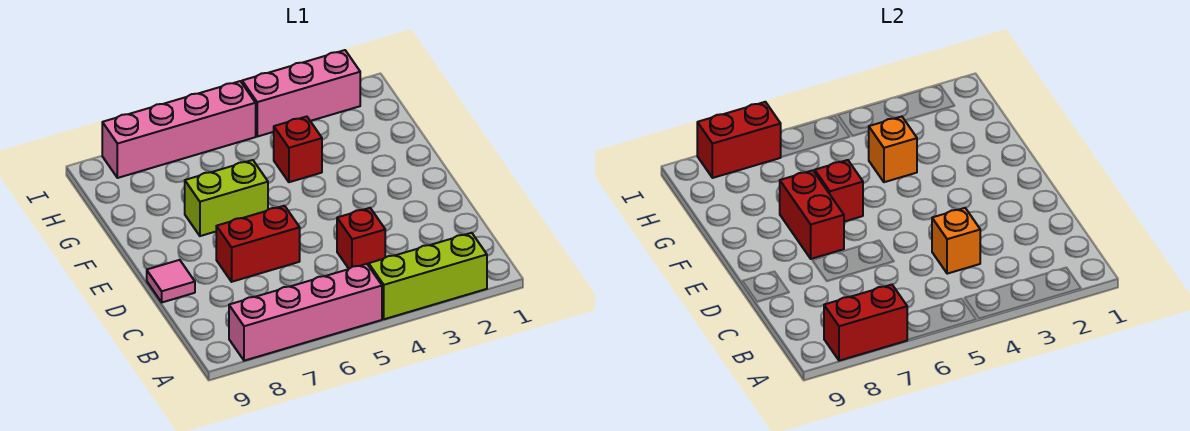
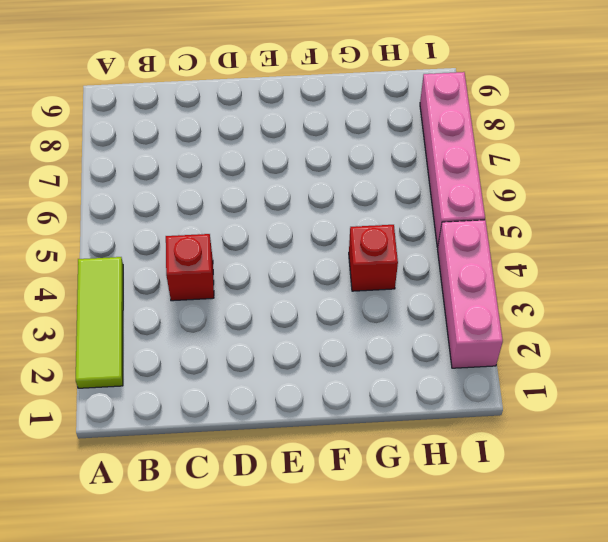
lime tile A2:A4 level 1 -> lime brick A2:A4 level 1
none -> pink brick A5:A8 level 1
none -> red brick D6:D7 level 1
none -> pink tile D9 level 1

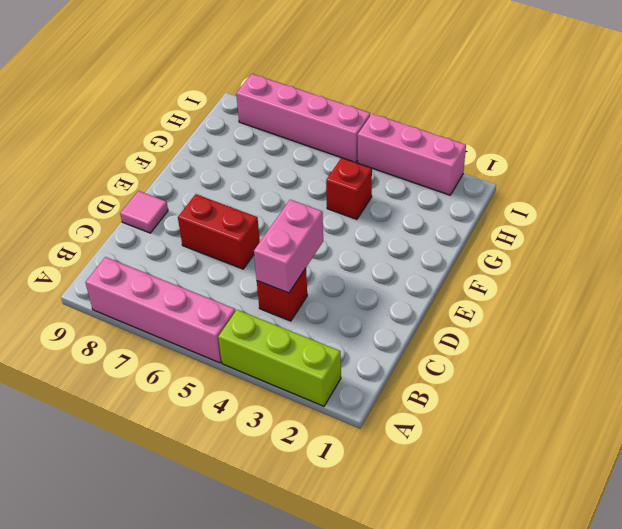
pink brick C4:D4 level 2 -> orange brick C4 level 2
none -> lime brick F6:F7 level 1
none -> red brick A7:A8 level 2
none -> red brick E7:F7 level 2

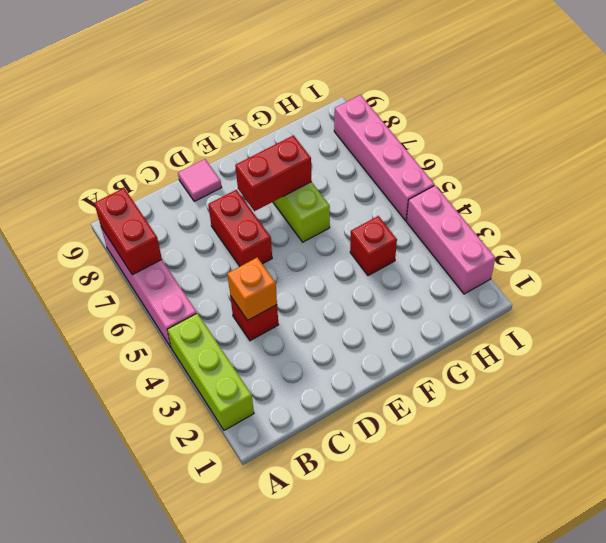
none -> red brick F6 level 2
none -> orange brick G4 level 2
none -> red brick I7:I8 level 2

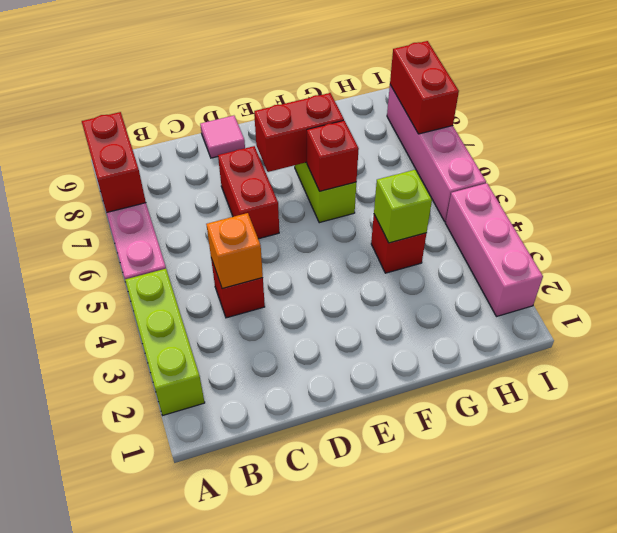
lime brick G4 level 2 -> orange brick G4 level 2

